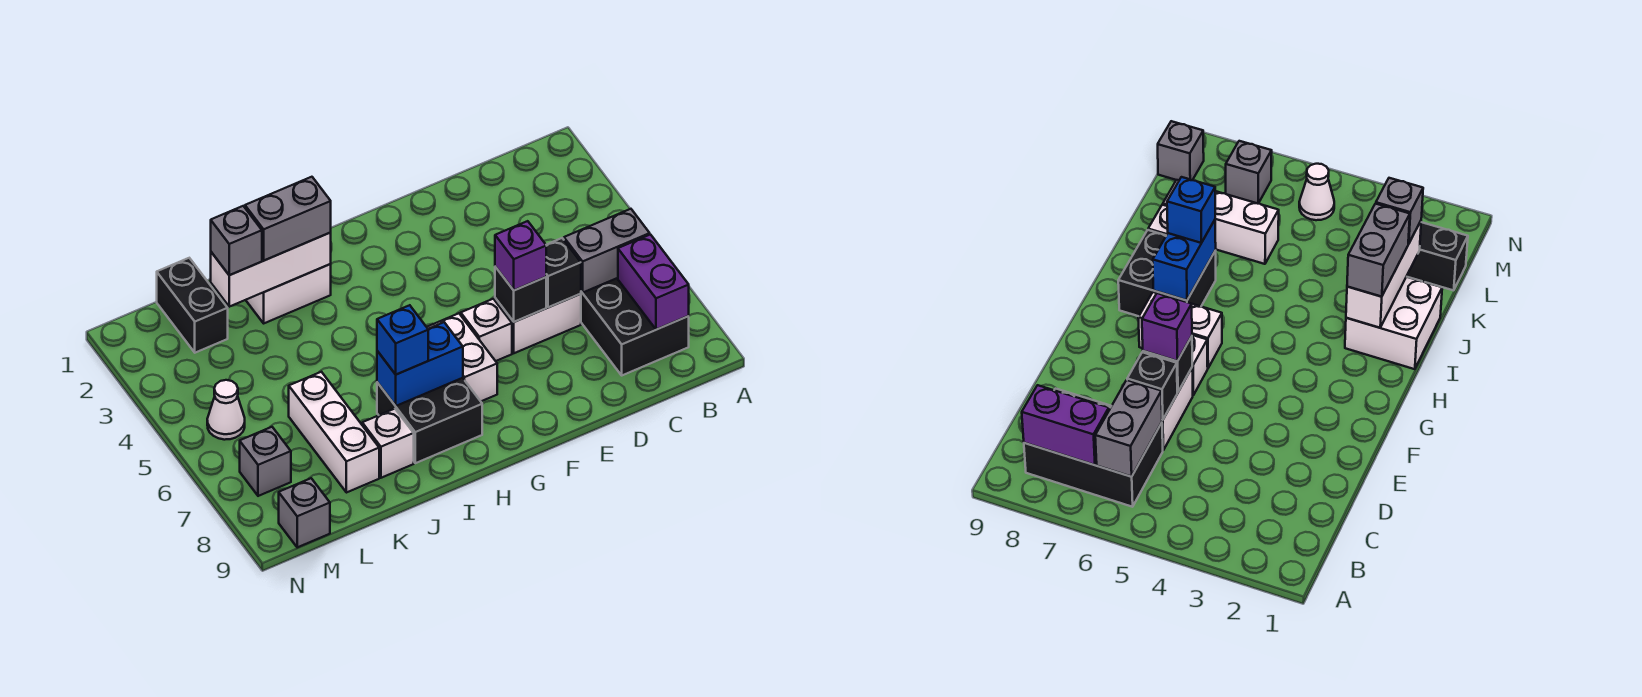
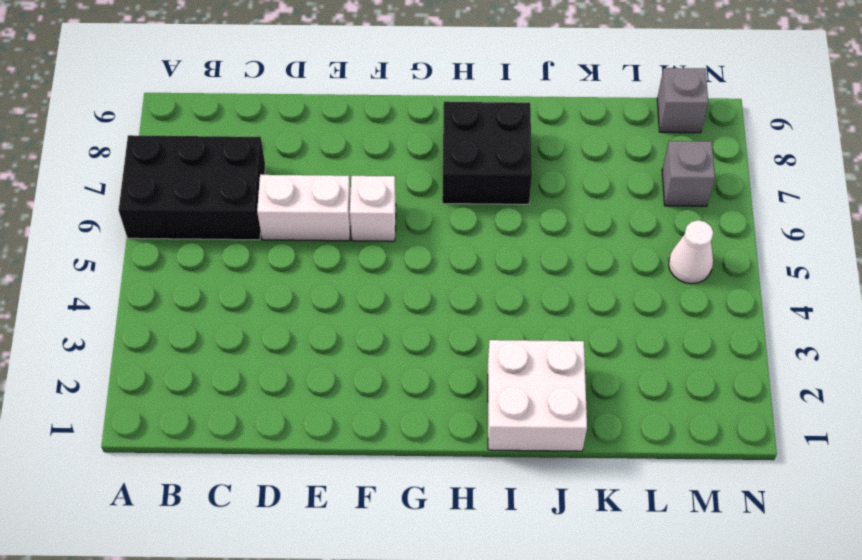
black brick A6:C7 level 1 -> black brick B6:C8 level 1
none -> white brick G6:G7 level 1
none -> white brick J8 level 1
none -> white brick K6:K8 level 1

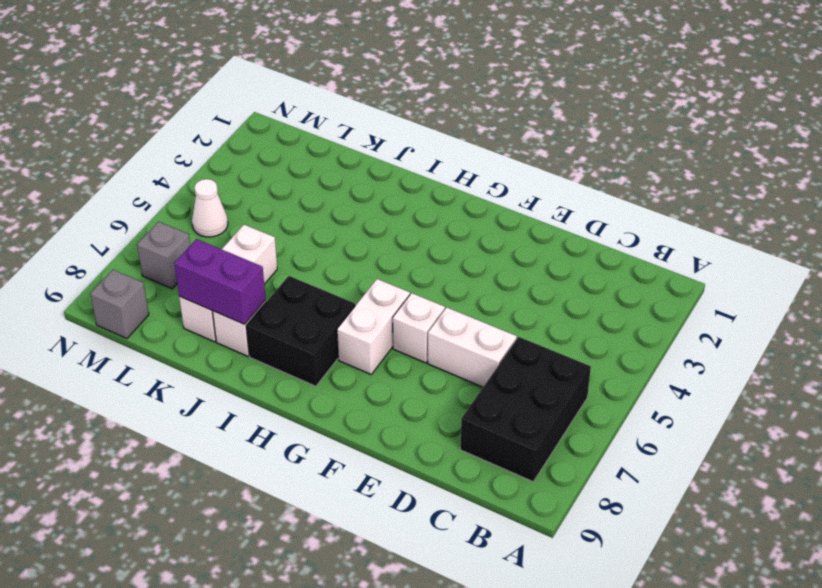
purple brick J8:K8 level 2 -> purple brick B7:B8 level 2
none -> white brick I1:J2 level 1
none -> black brick L1:L2 level 1
none -> grey brick B6:C6 level 2

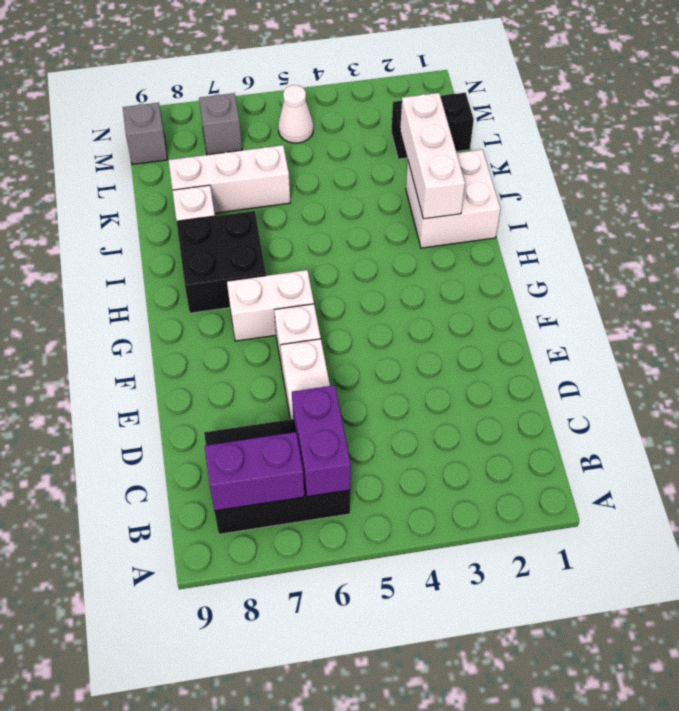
purple brick B6:C6 level 2 -> grey brick B6:C6 level 2
none -> black brick D6 level 2
none -> black brick E6 level 2
none -> blue brick H7:I7 level 2

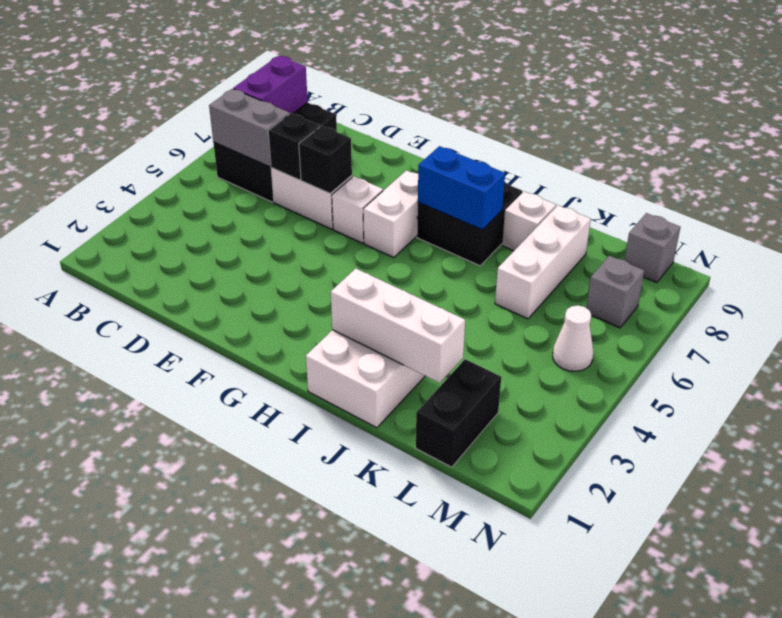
none -> purple brick E6 level 3
none -> grey brick I2:J2 level 3
none -> blue brick I7 level 3

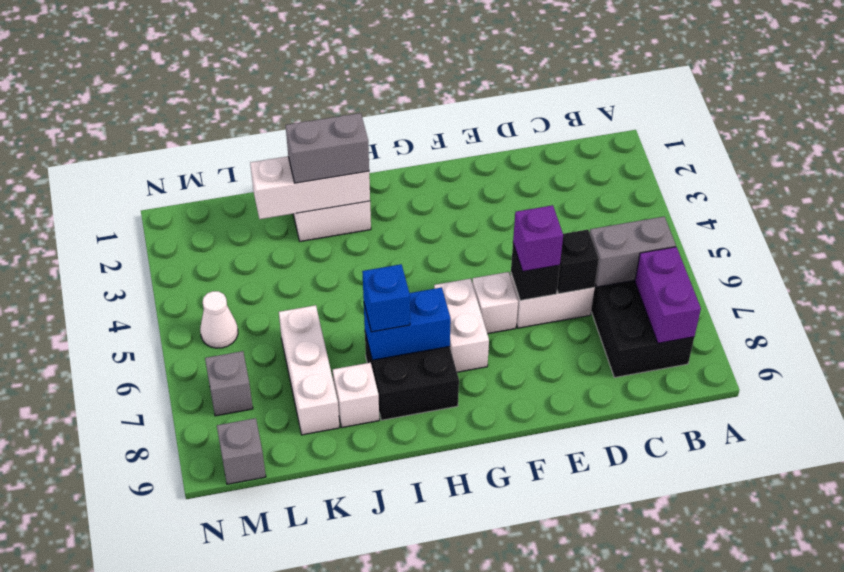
none -> black brick L1:L2 level 1
none -> grey brick K2 level 3

